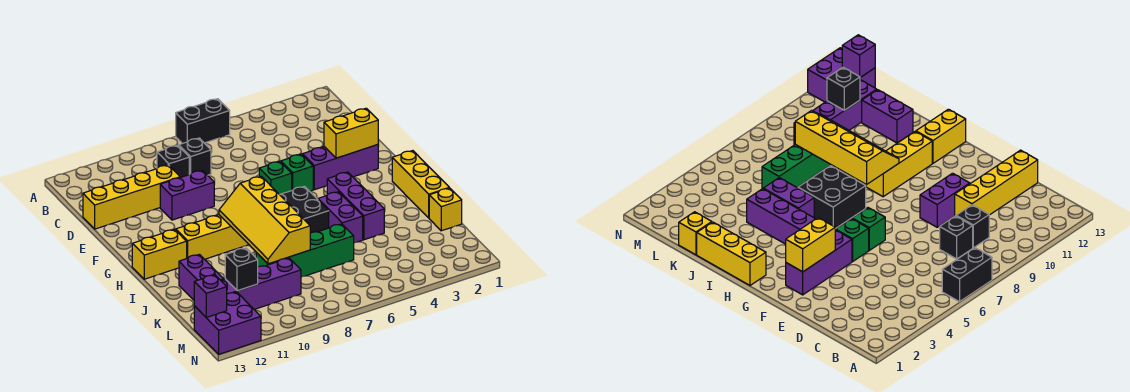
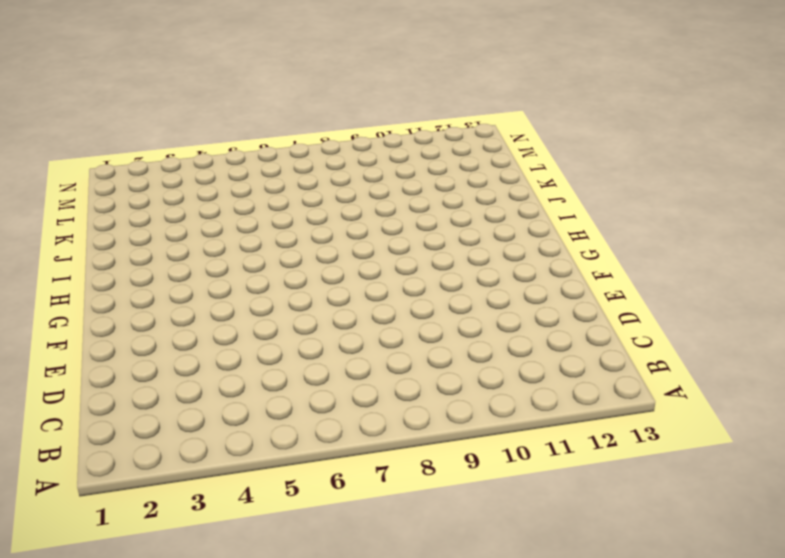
none -> black brick A6:A7 level 1
none -> black brick C8 level 1
none -> black brick C9 level 1

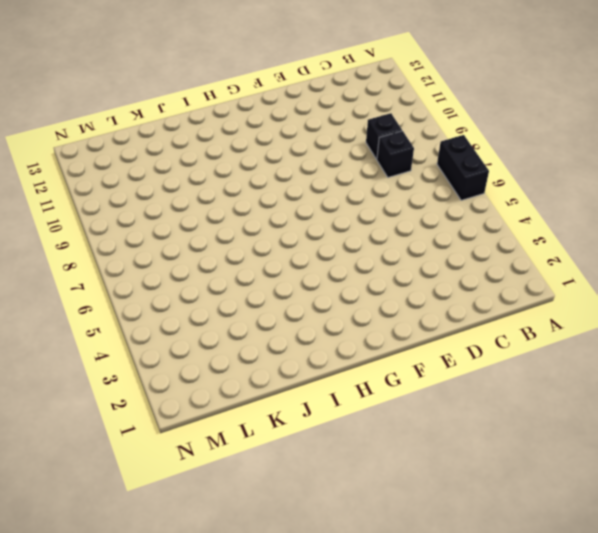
none -> yellow brick D10:D13 level 1
none -> purple brick E9:E10 level 1
none -> purple brick F2:F4 level 1

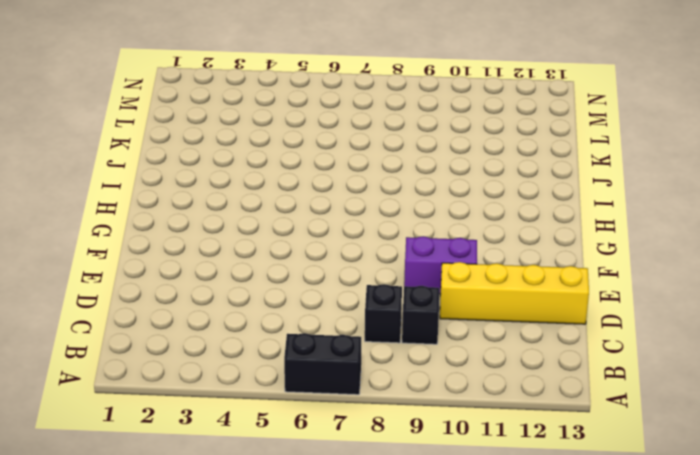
none -> purple brick F2:F4 level 1
none -> green brick F5 level 1
none -> green brick F6 level 1

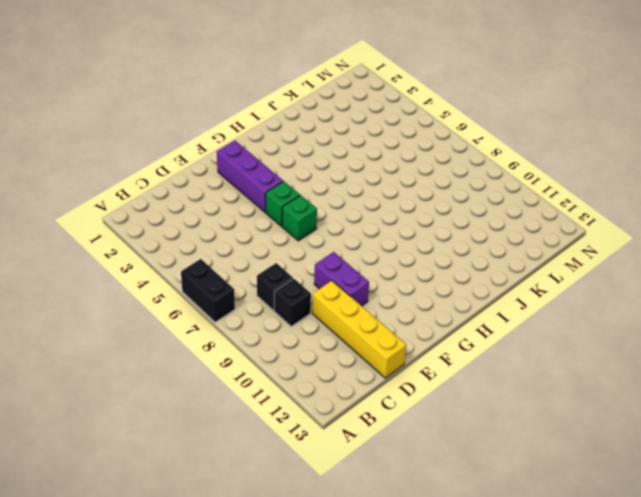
none -> yellow brick H1:J1 level 1
none -> purple brick H4:J4 level 1
none -> black brick H6:I7 level 1

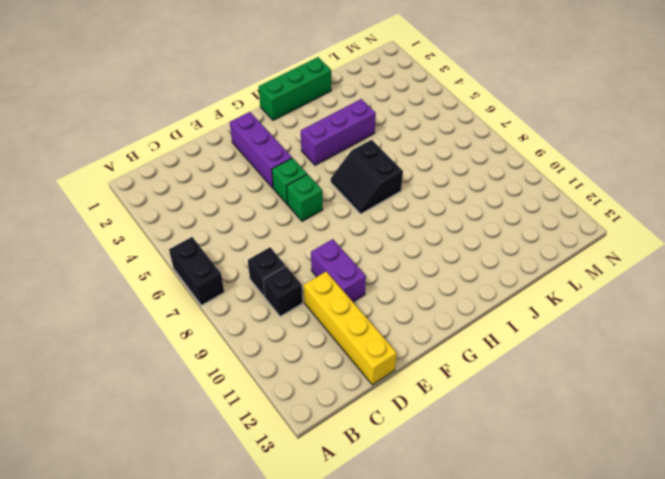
green brick H1:J1 level 1 -> yellow brick H1:J1 level 1
black slope H6:I7 level 1 top I -> black brick H6:I7 level 1
none -> yellow brick H9:H11 level 1
none -> yellow brick H12:H13 level 1
none -> purple brick I5:J5 level 1

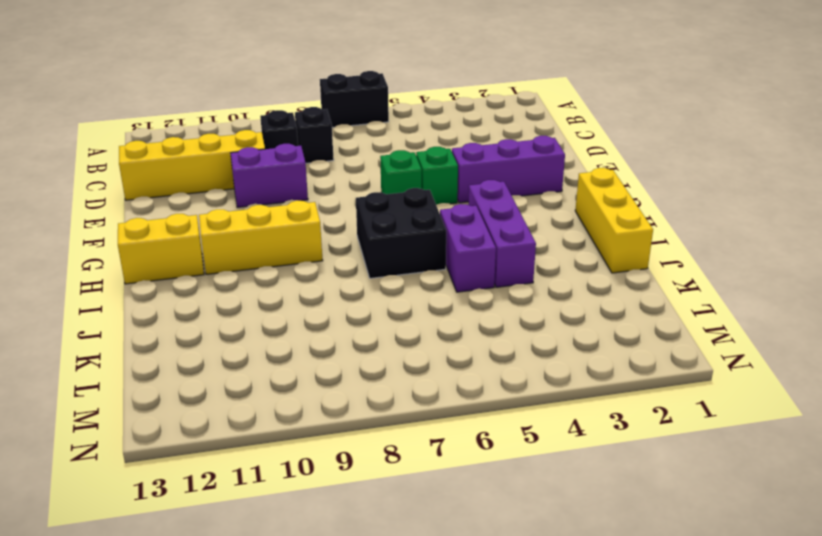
none -> purple brick J12:K12 level 1
none -> yellow brick K1 level 1
none -> green brick K6:K9 level 1

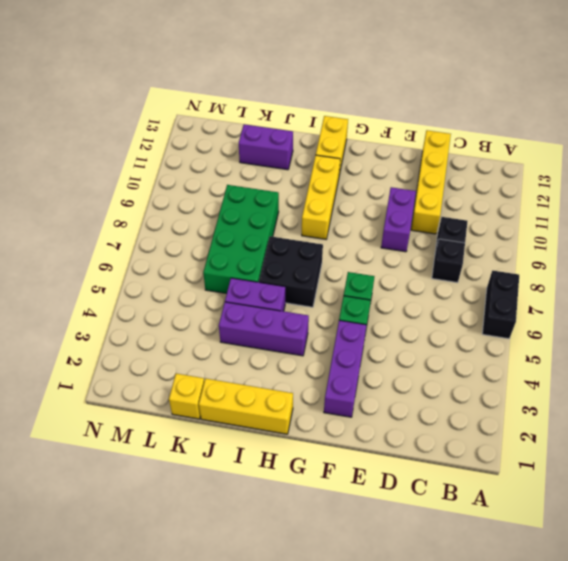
green brick J6:K9 level 1 -> green brick K6:K9 level 1
none -> purple brick L9:L12 level 1
none -> purple brick M12:N13 level 1
none -> yellow brick F2:F3 level 2

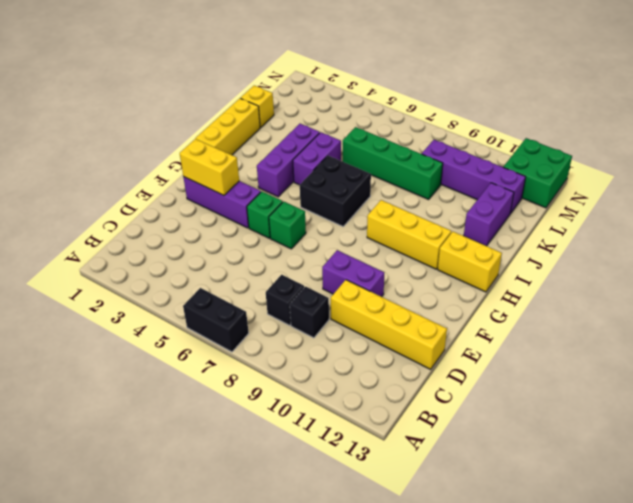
green brick M12:N13 level 1 -> purple brick M12:N13 level 1
none -> yellow slope H8:K9 level 2 top 8
none -> black brick L11 level 2
none -> purple brick M13 level 2

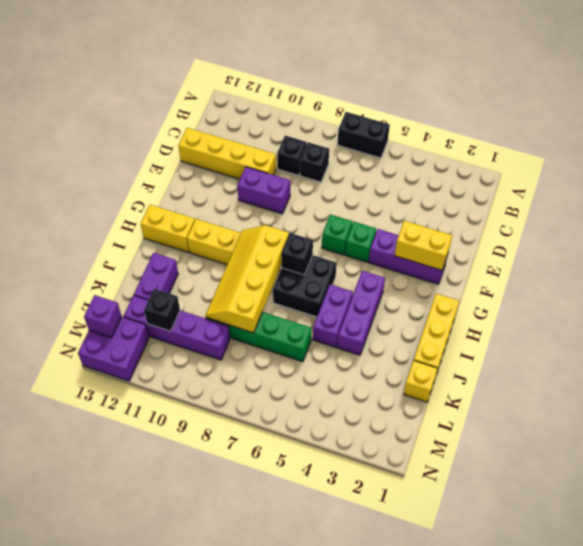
black brick H7 level 2 -> none

